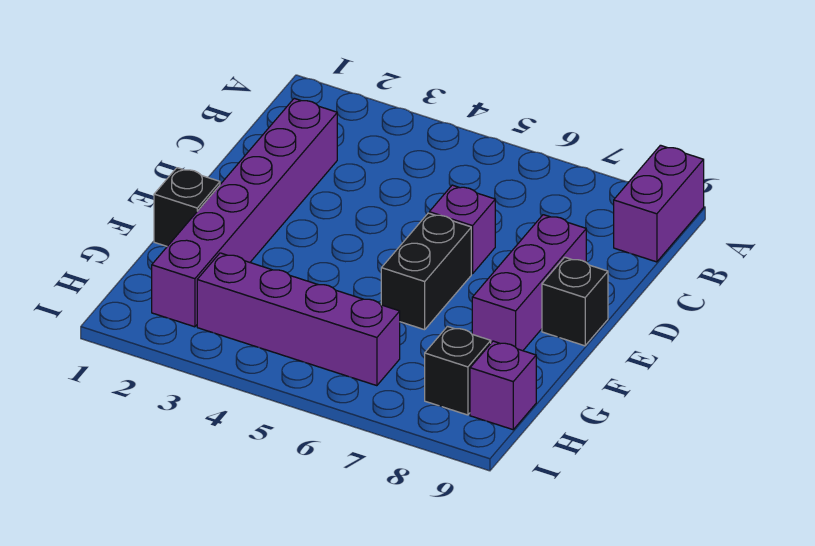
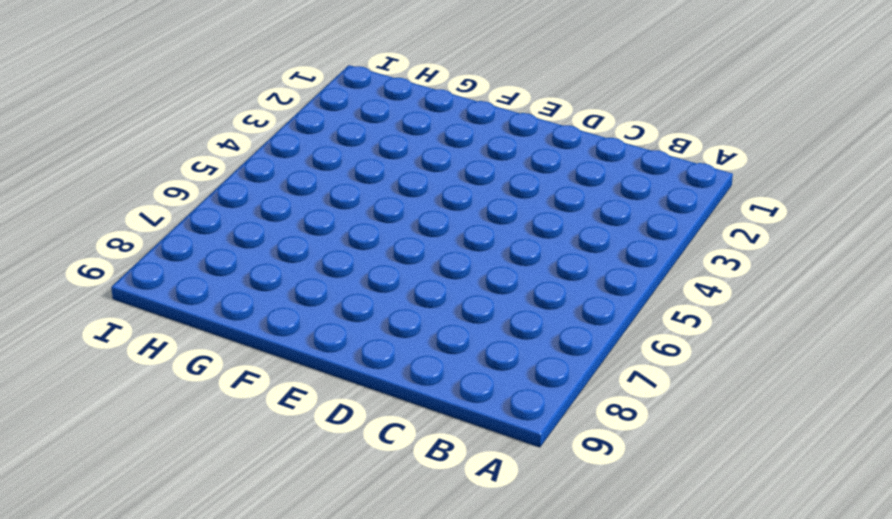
none -> purple brick A9:B9 level 1
none -> purple brick C2:H2 level 1

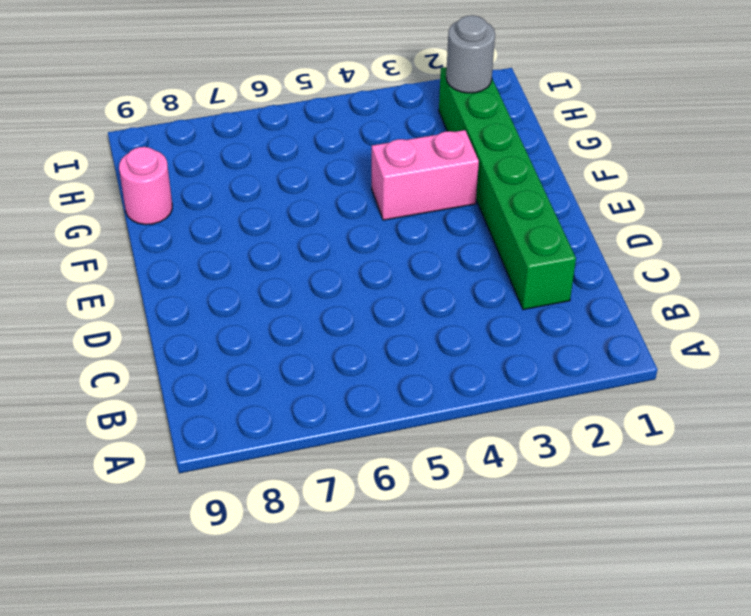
green brick C2:H2 level 1 -> purple brick C2:H2 level 1
pink brick F3:F4 level 1 -> none
pink round brick G9 level 1 -> none
grey round brick H2 level 2 -> none
none -> purple brick A9:B9 level 1
none -> purple brick D6 level 1

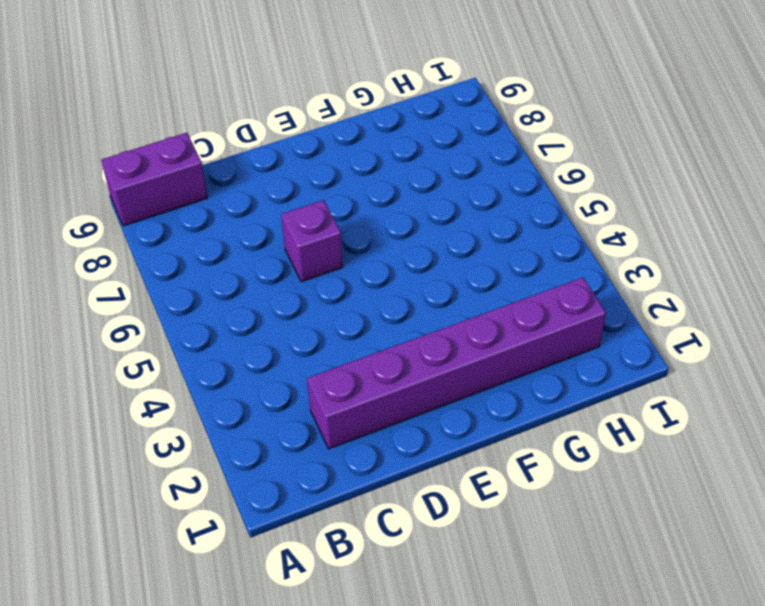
none -> purple brick D8:F8 level 1
none -> black brick E6:F6 level 1

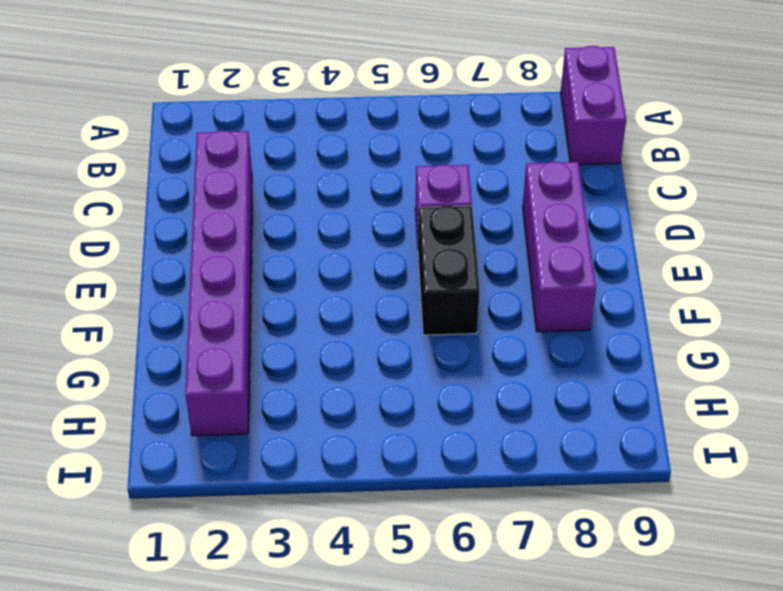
none -> black brick E9 level 1
none -> black brick F1 level 1

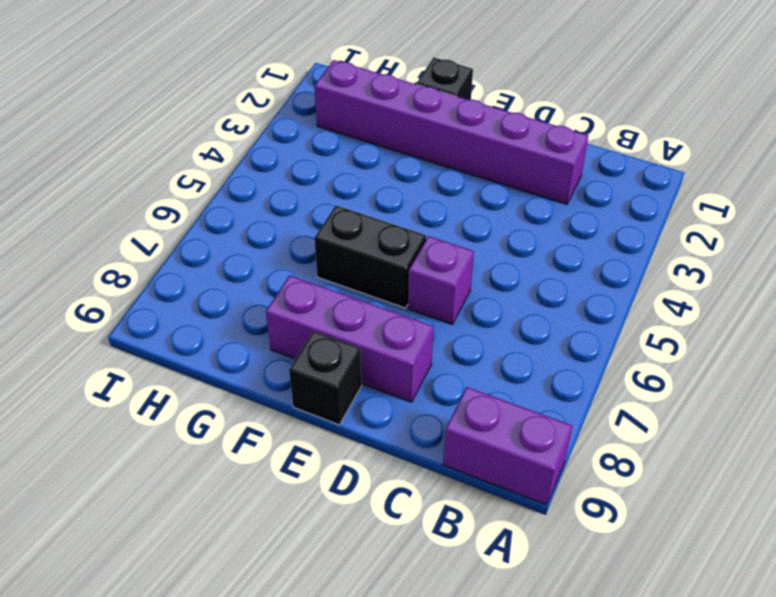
none -> purple brick H3:H6 level 1
none -> black brick H8 level 1

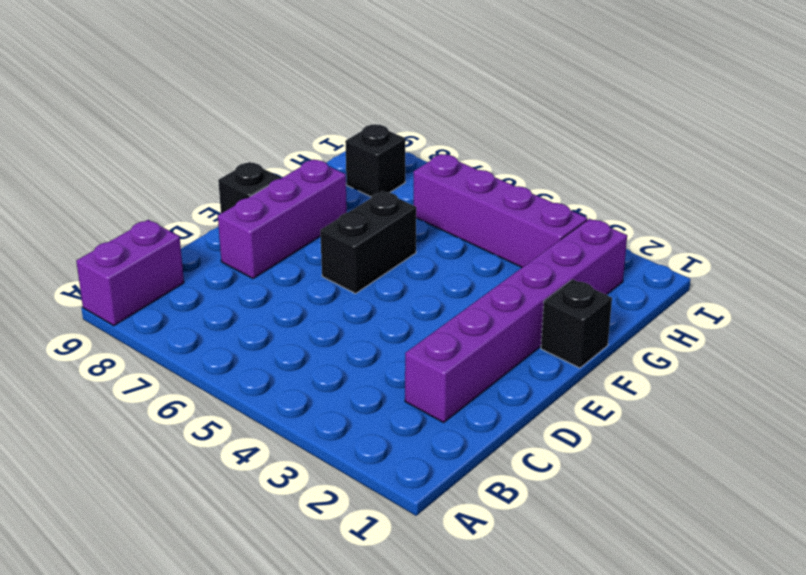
none -> purple brick D6 level 1
none -> purple brick H9 level 1

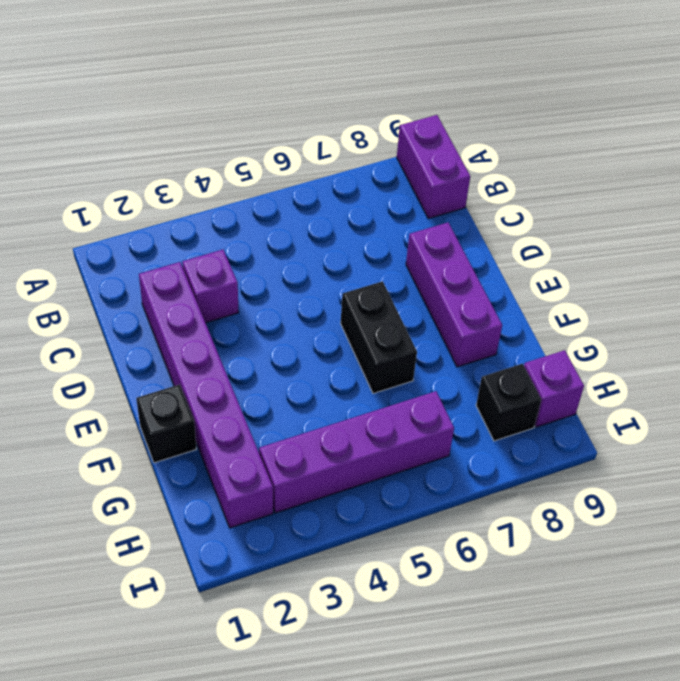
purple brick C3 level 1 -> purple brick D6 level 1
none -> black brick E9 level 1

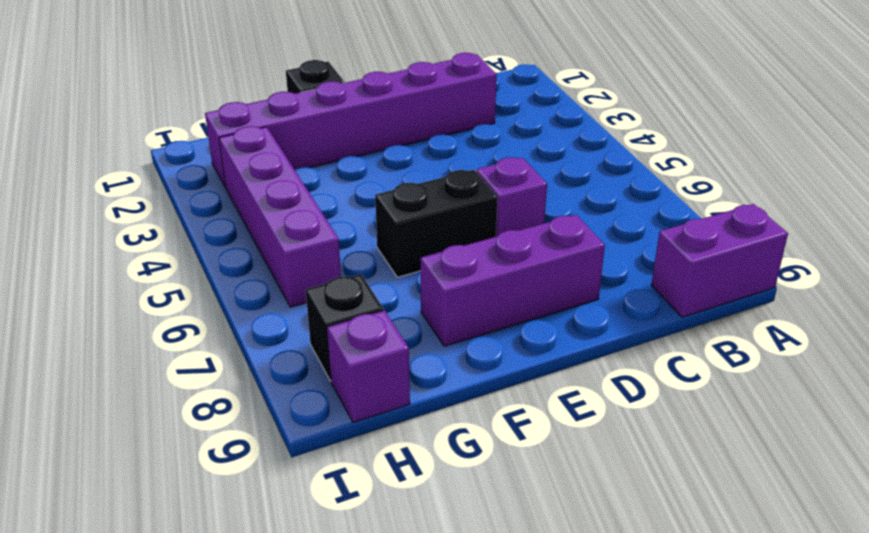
none -> black brick E9 level 1

